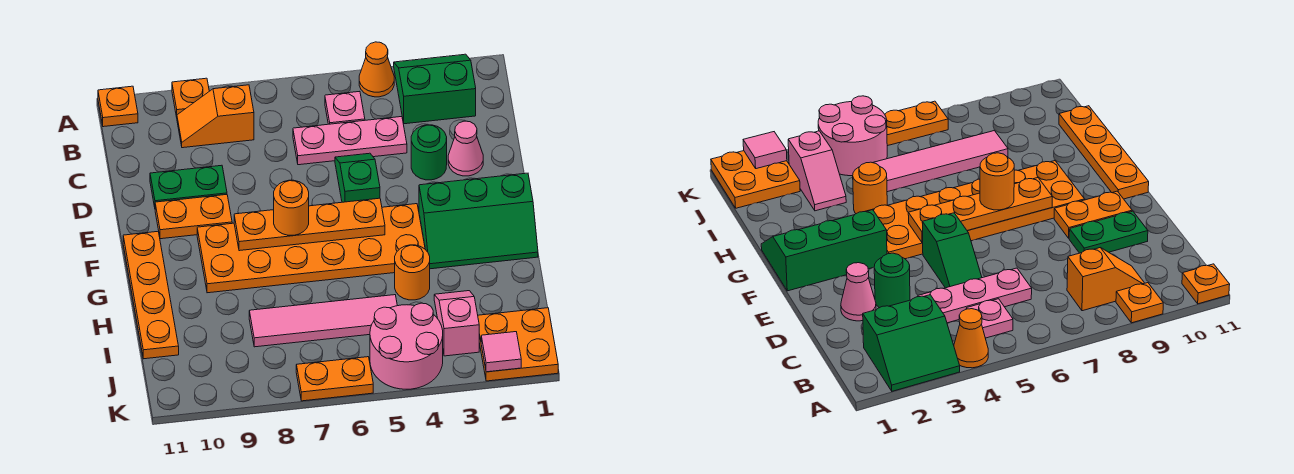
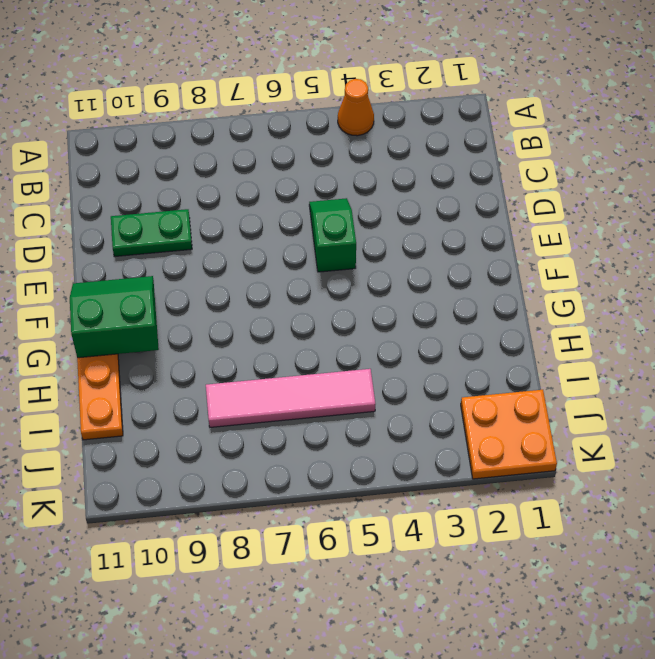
green slope F10:G11 level 2 top G -> green slope A2:B3 level 1 top B
none -> orange plate A9 level 1
none -> orange plate A11 level 1
none -> pink plate B5 level 1

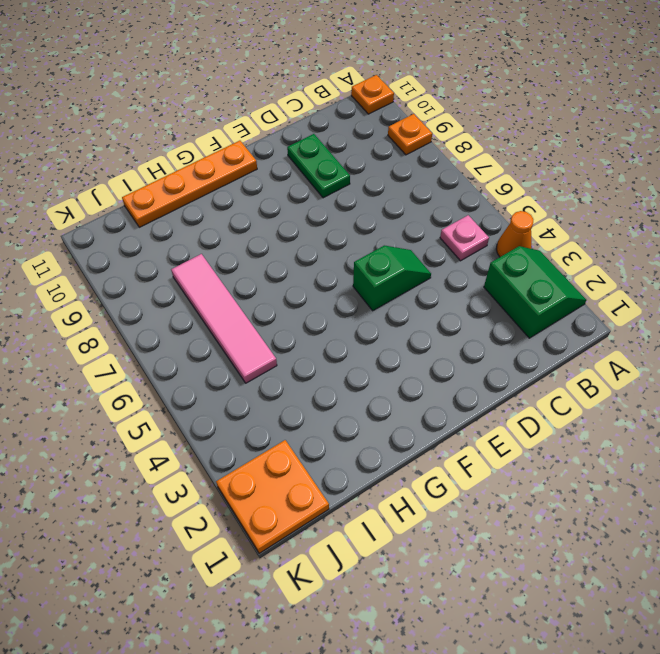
none -> orange slope B8:B9 level 1 top 8
none -> pink plate C4:C6 level 1
none -> pink cone D2 level 1

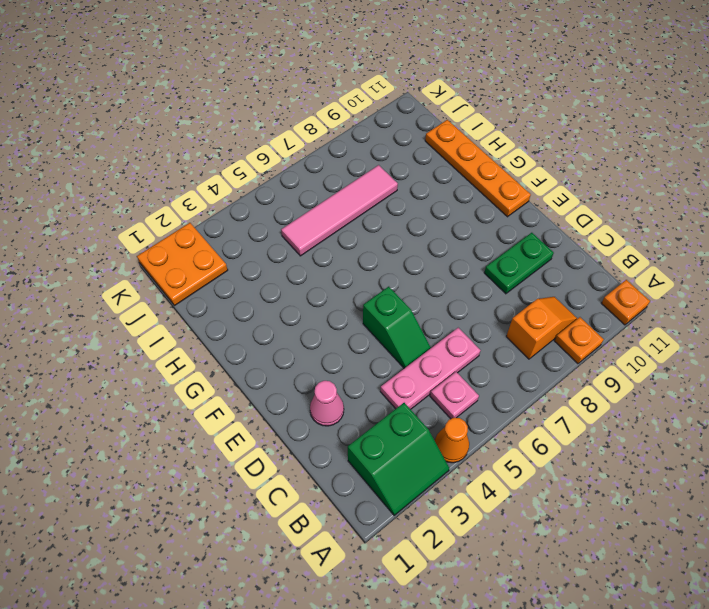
none -> green round brick D3 level 1
none -> orange plate E9:E10 level 1
none -> green slope F1:G3 level 1 top F

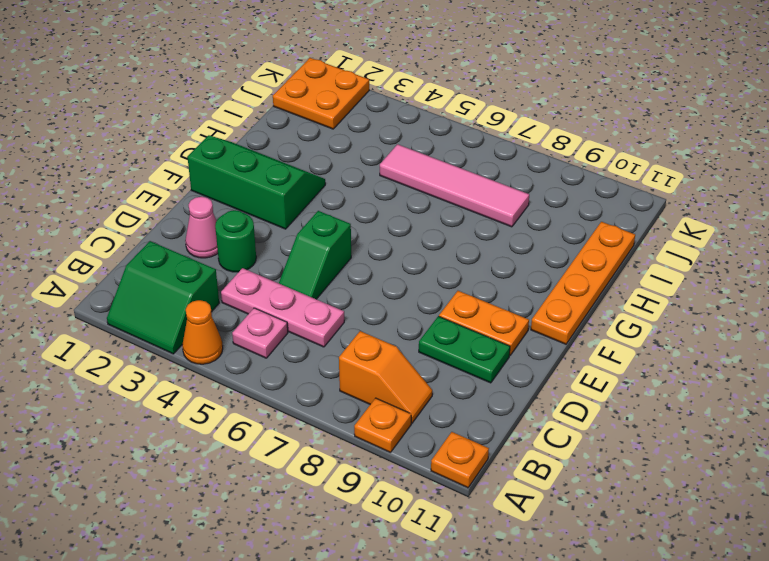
none -> orange plate F4:G9 level 1
none -> orange round brick H4 level 1
none -> pink slope I3:J3 level 1 top J

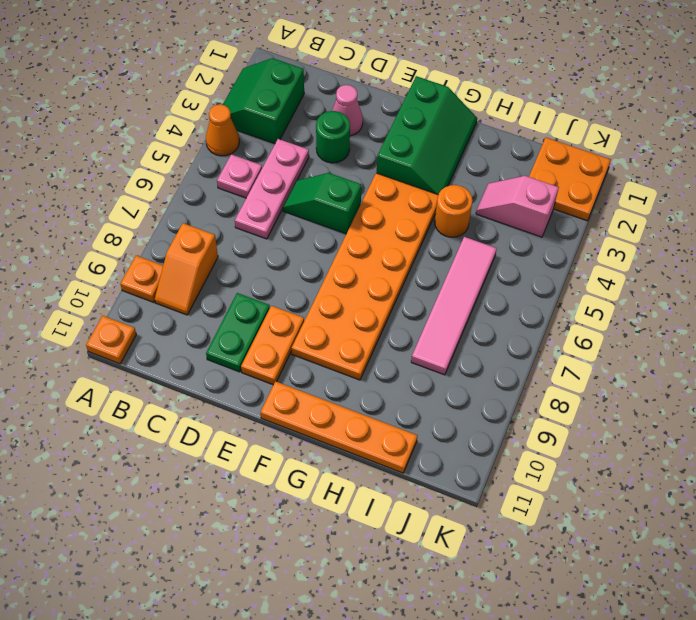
none -> pink round brick J4:K5 level 1
none -> orange plate K6:K7 level 1
none -> orange plate F5:F8 level 2

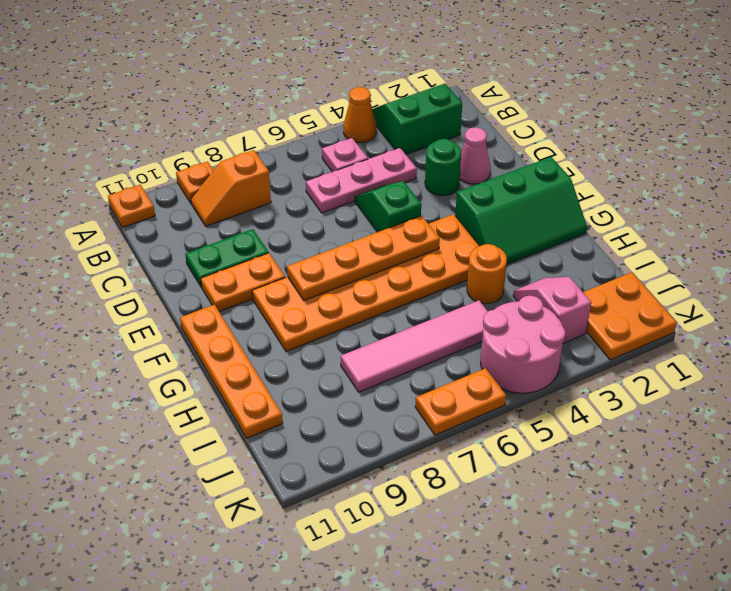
none -> pink tile K2 level 2
none -> orange round brick F7 level 3

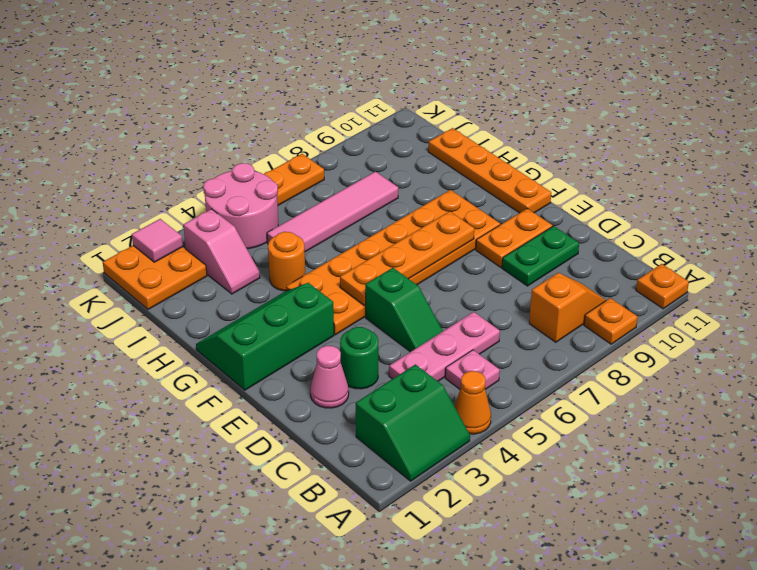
none -> orange round brick F7 level 3

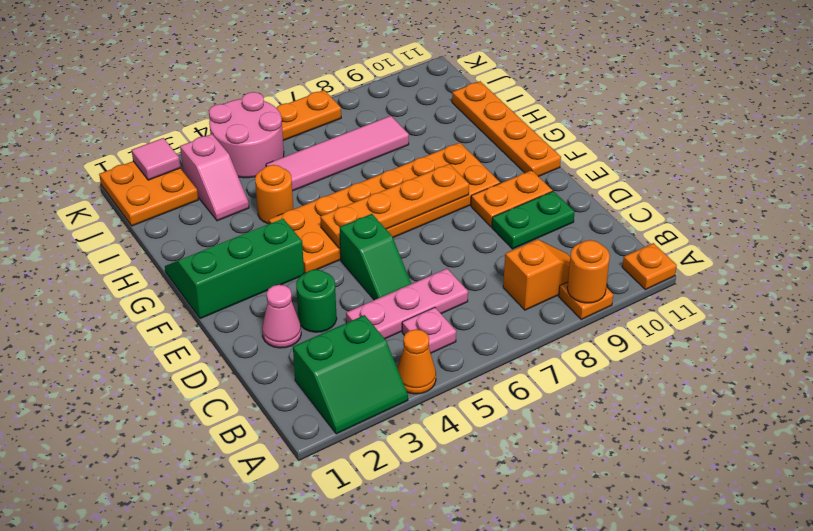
orange round brick A9 level 2 -> orange round brick F7 level 3

